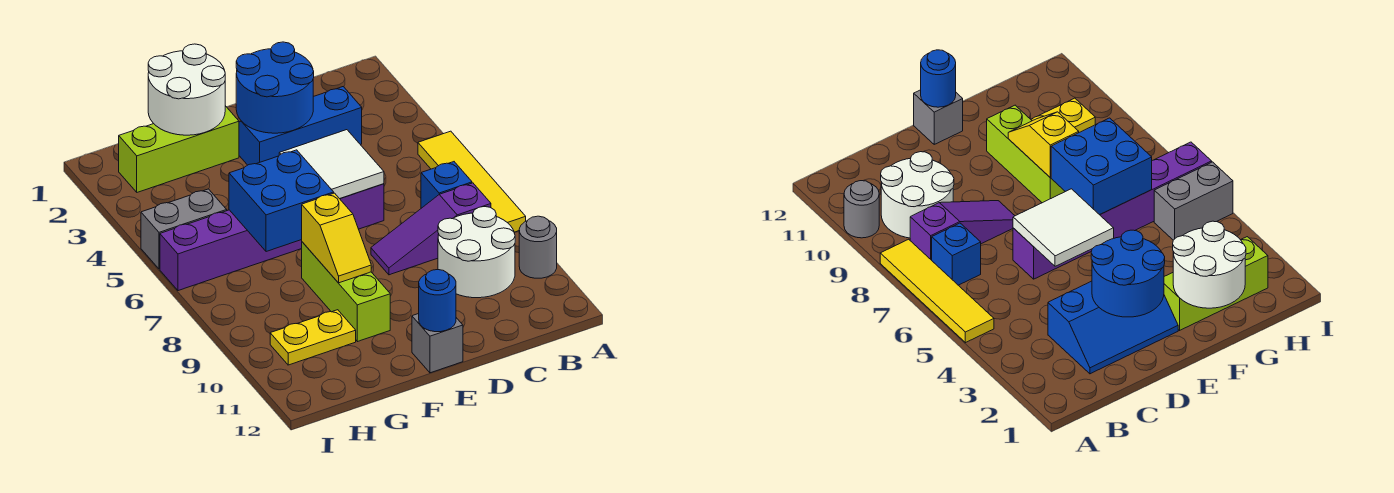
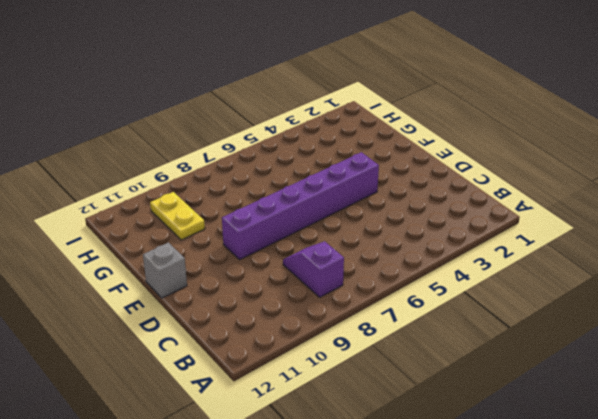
purple slope B8:C8 level 1 top B -> purple slope B8:D8 level 1 top B
purple brick E4:E9 level 1 -> purple brick D6:I6 level 1
none -> yellow tile A5:A8 level 1
none -> grey round brick A10 level 1
none -> blue brick B7 level 1

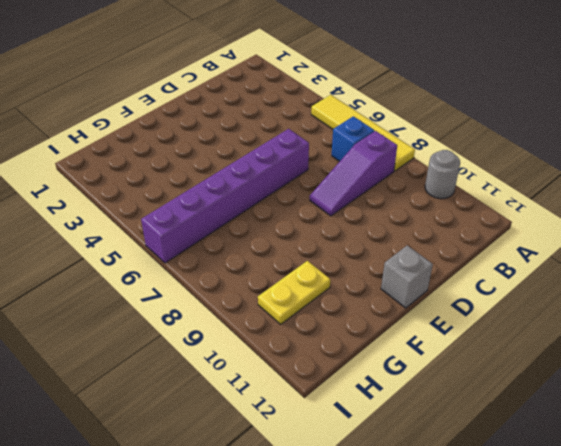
none -> white round brick B9:C10 level 1
none -> blue slope C2:E3 level 1 top 3
none -> lime brick F2:H2 level 1

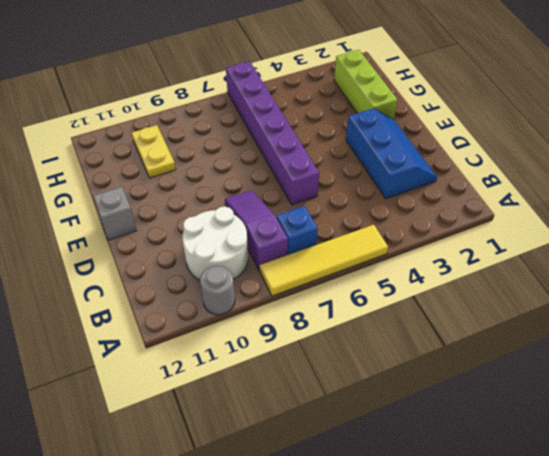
none -> lime brick F8:F10 level 1
none -> grey brick H5:I5 level 1
none -> blue round brick D2:E3 level 2

